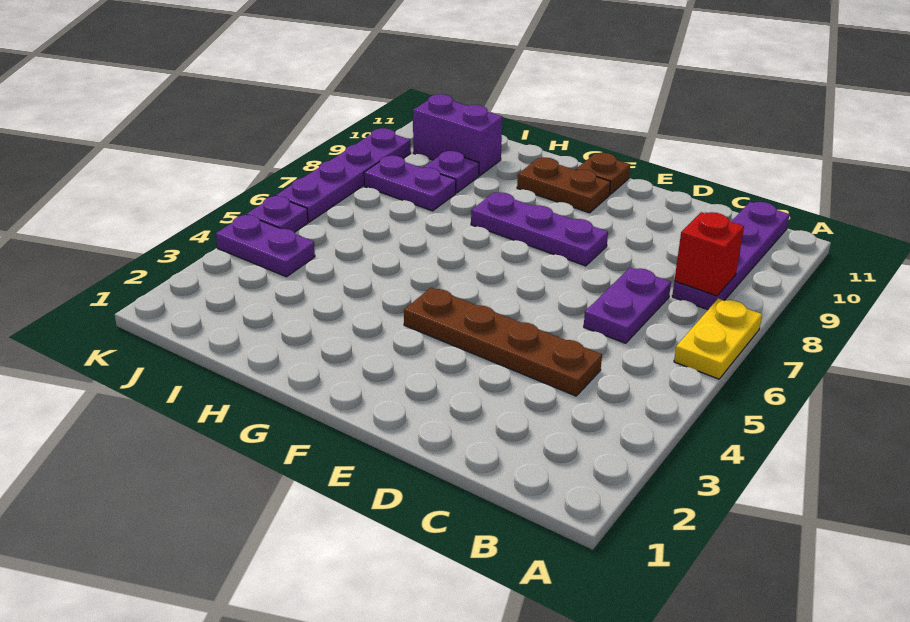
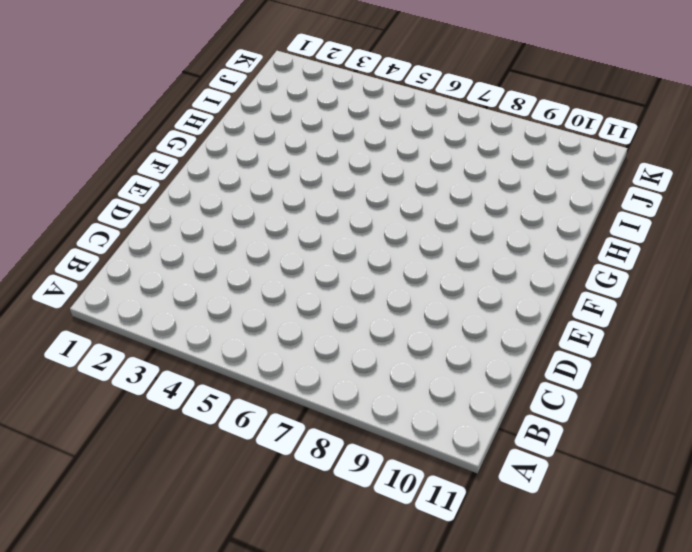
none -> yellow plate A6:A7 level 1
none -> purple plate B8:B11 level 1
none -> brown plate C4:F4 level 1

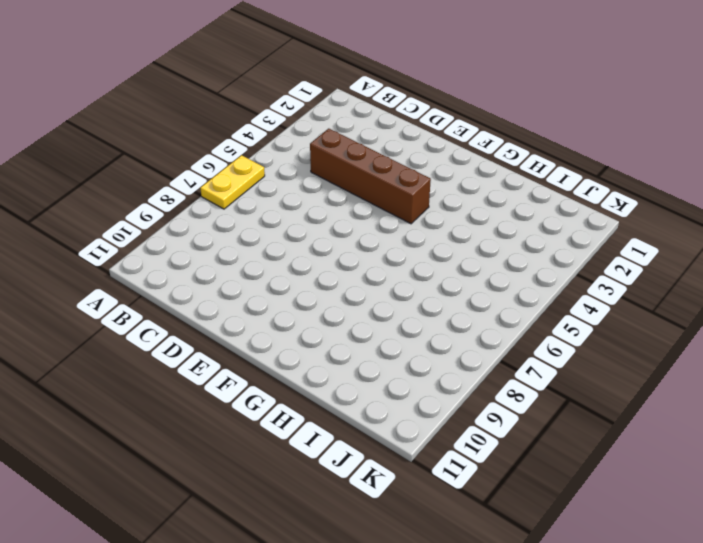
brown brick C4:F4 level 1 -> brown plate C4:F4 level 1
none -> purple plate B8:B11 level 1
none -> purple plate C6:C7 level 1
none -> purple plate E8:G8 level 1

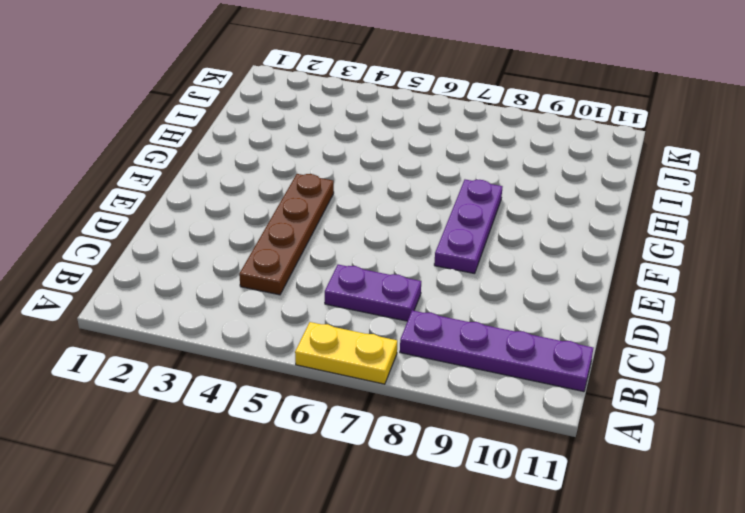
none -> brown plate F10:G10 level 1
none -> brown plate F11 level 1
none -> purple plate I8:J8 level 1

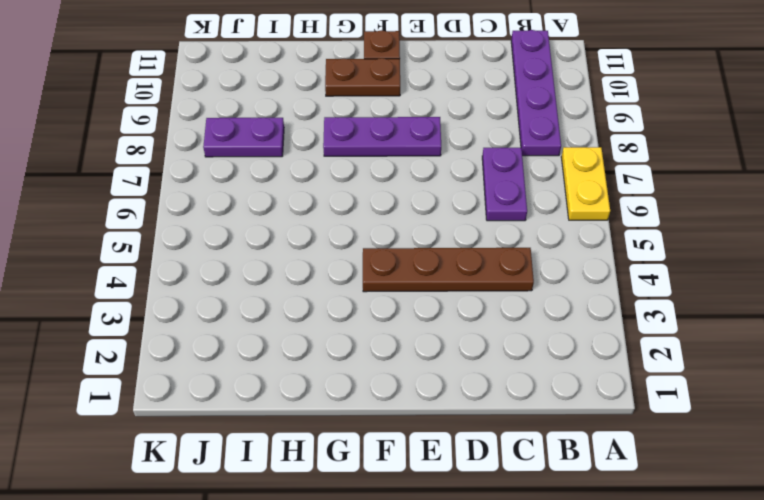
none -> purple plate I9 level 1
none -> purple brick I10:J10 level 1
none -> purple plate J4:K4 level 1

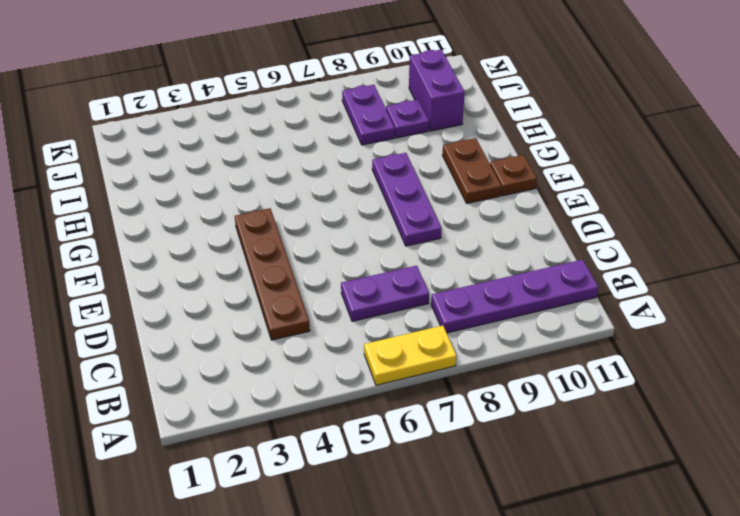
none -> purple plate J4:K4 level 1
none -> purple plate K5 level 1
none -> purple plate K6:K9 level 1

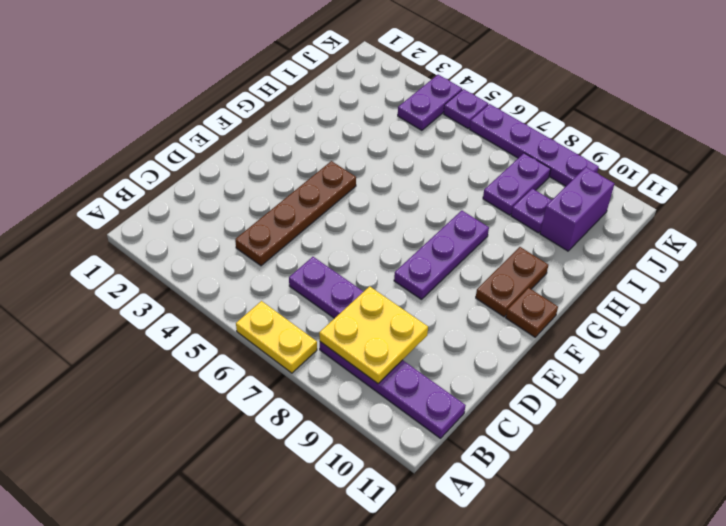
yellow plate B8:C9 level 2 -> red brick B8 level 2

